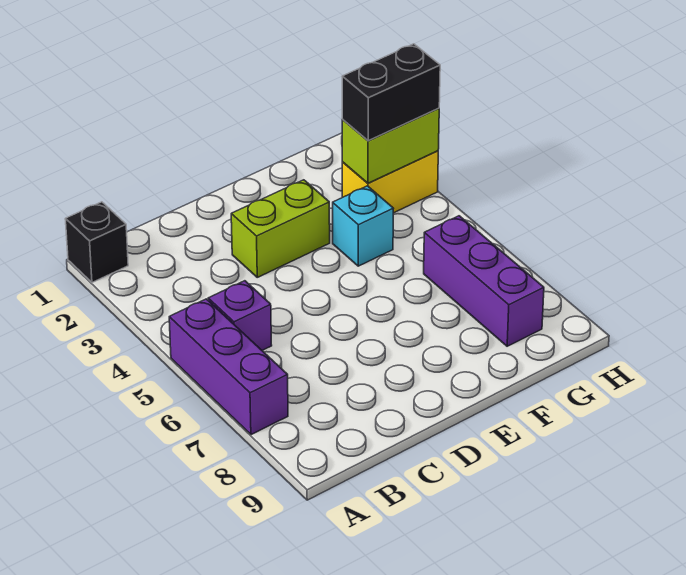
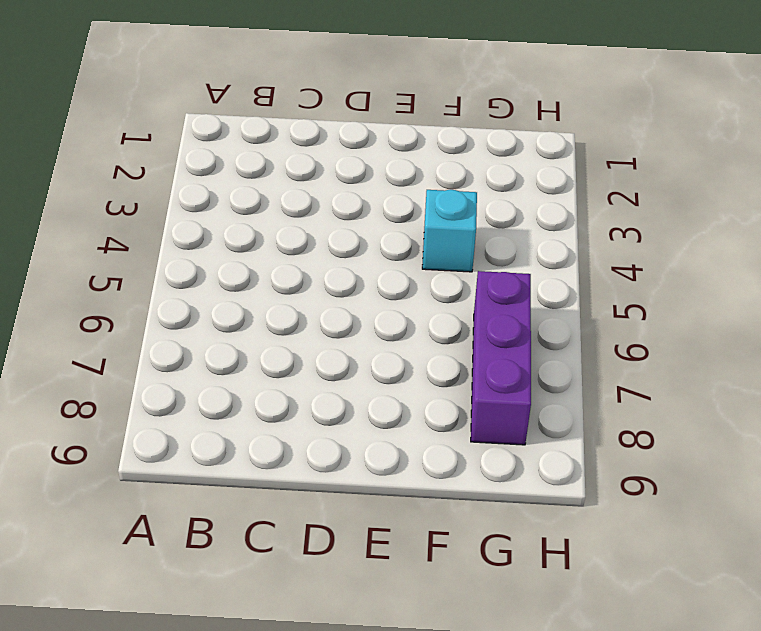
none -> black brick A1 level 1
none -> purple brick A5:A7 level 1

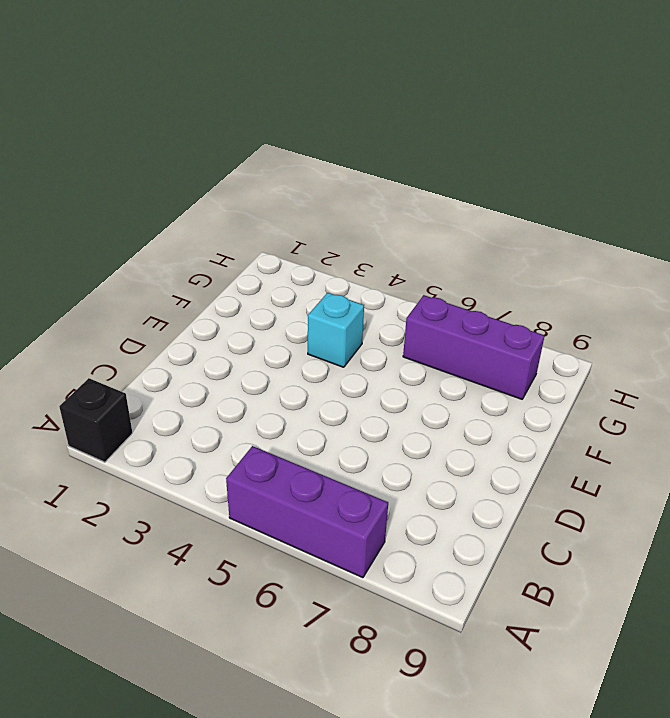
none -> purple brick B5 level 1
none -> lime brick D3:E3 level 1

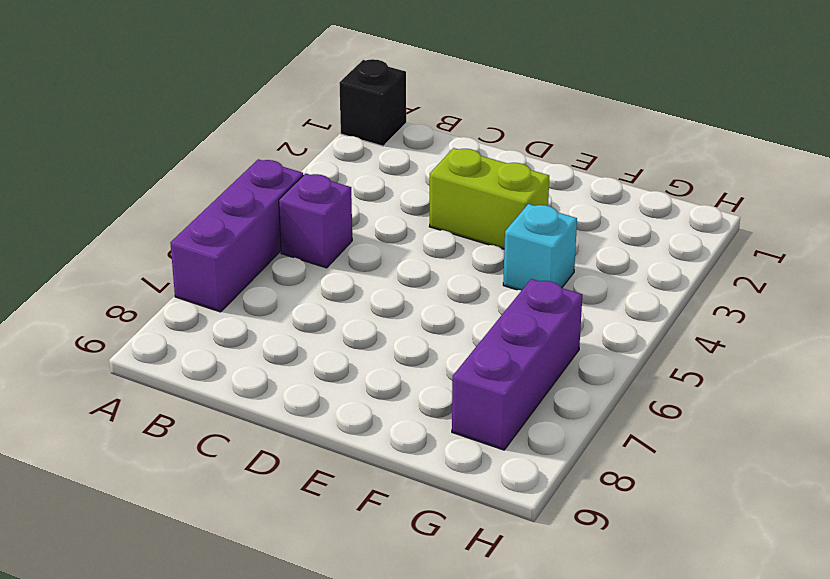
none -> yellow brick G3:H3 level 1
none -> lime brick G3:H3 level 2

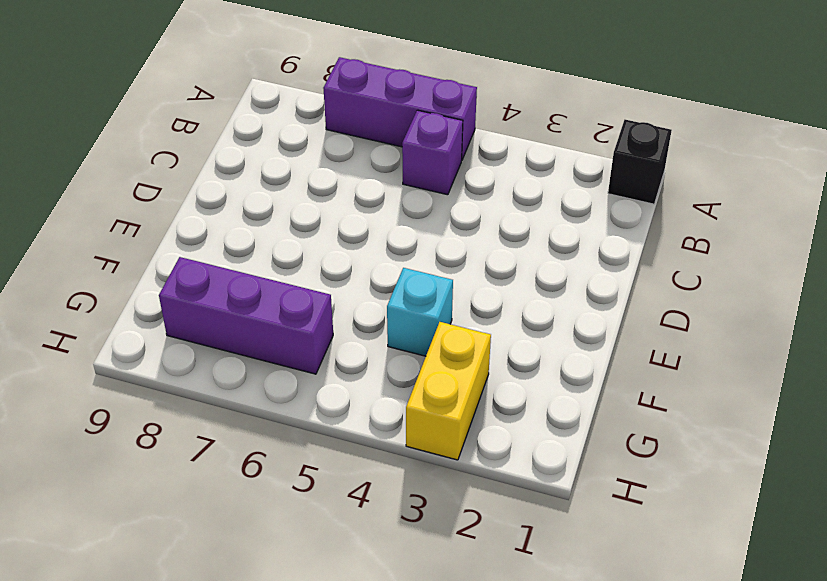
none -> lime brick D3:E3 level 1
none -> lime brick G3:H3 level 2

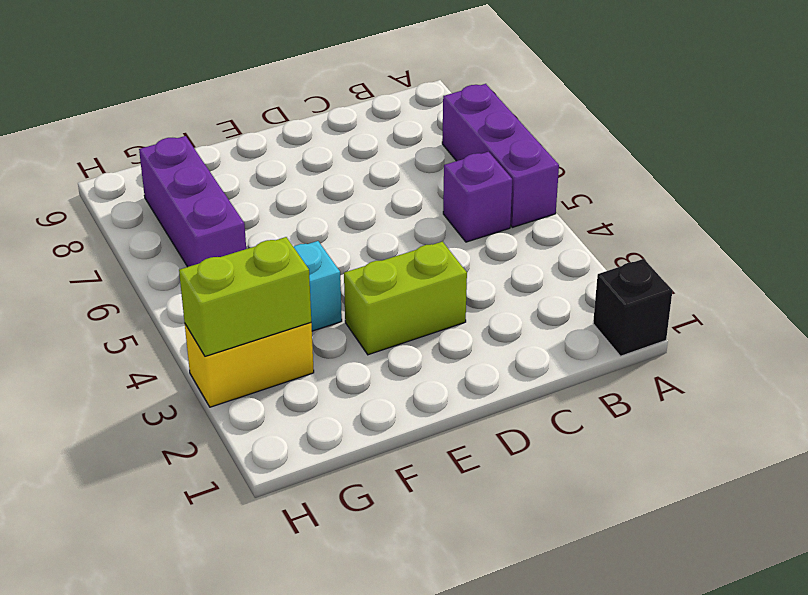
none -> black brick G3:H3 level 3

